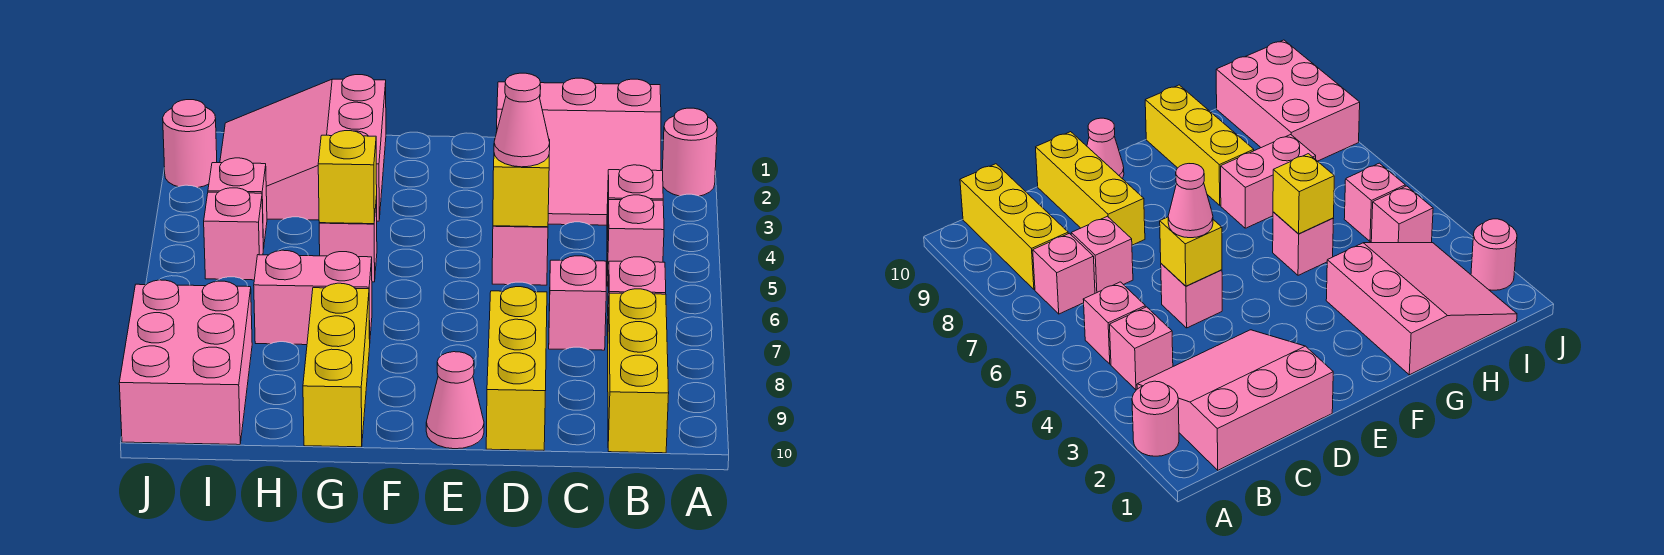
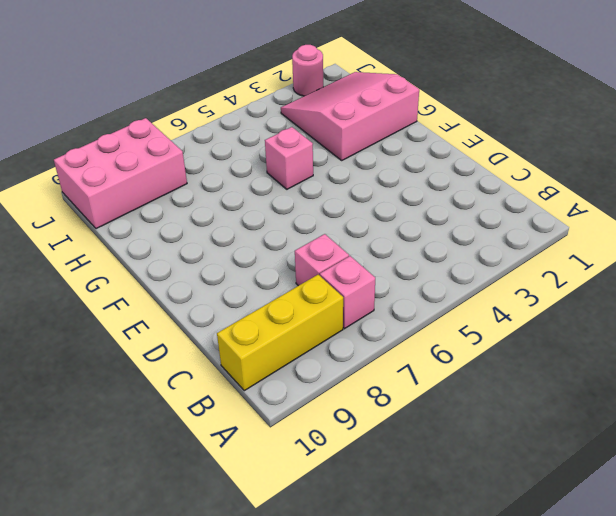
none -> pink round brick A2 level 1
none -> pink slope B1:D3 level 1 top 1
none -> pink brick B4 level 1

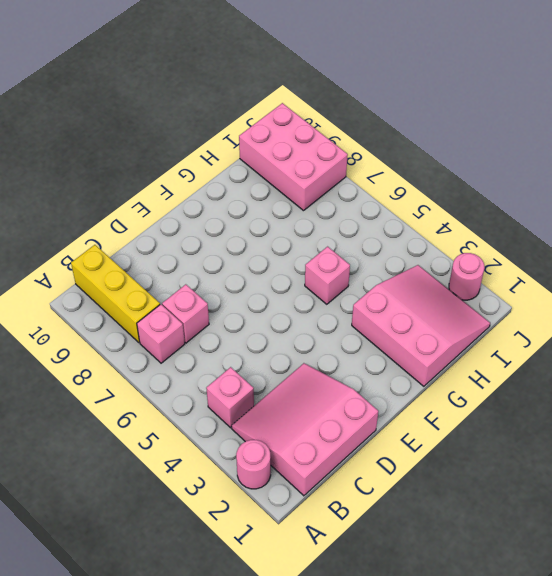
none -> pink brick B5 level 1
none -> pink brick D5 level 1
none -> yellow brick D8:D10 level 1

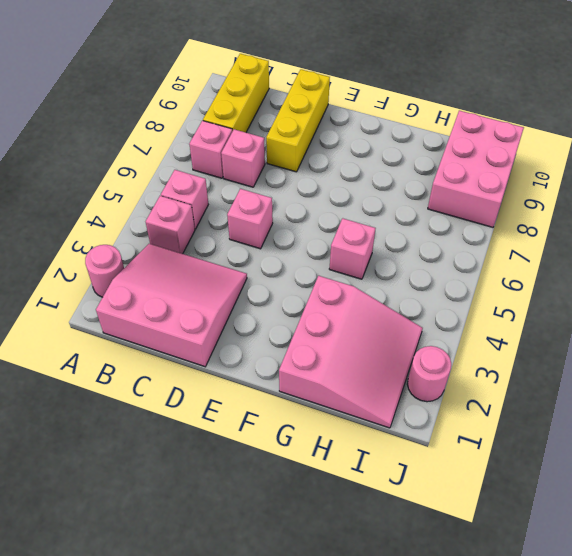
none -> pink cone E10 level 1
none -> pink brick G7:H7 level 1
none -> yellow brick G8:G10 level 1

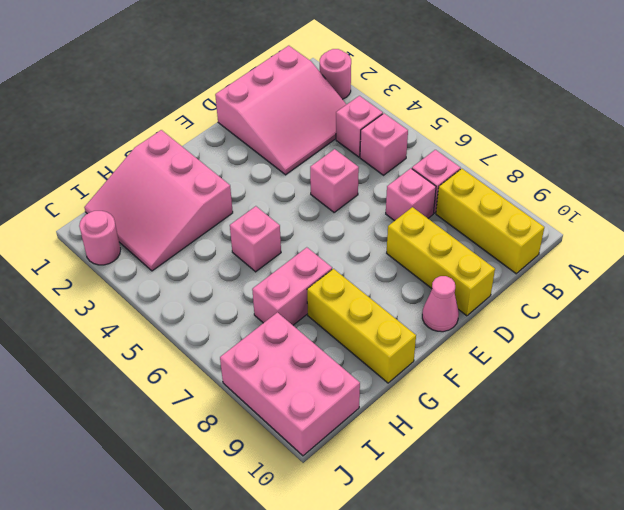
none -> pink brick I4 level 1
none -> pink brick I5 level 1
none -> yellow brick D5 level 2

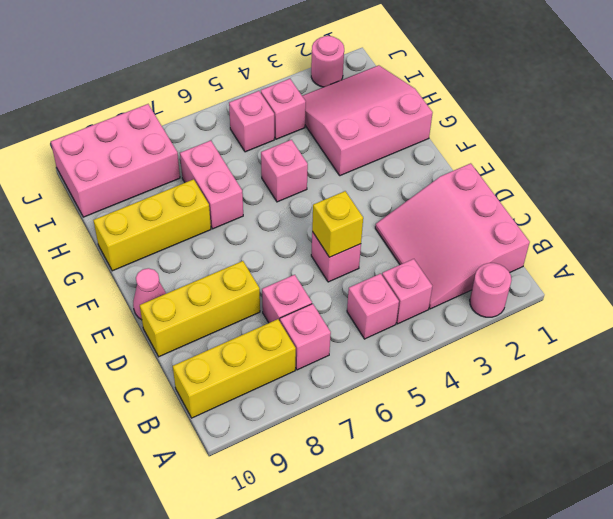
none -> yellow brick G5 level 2
none -> pink cone D5 level 3

